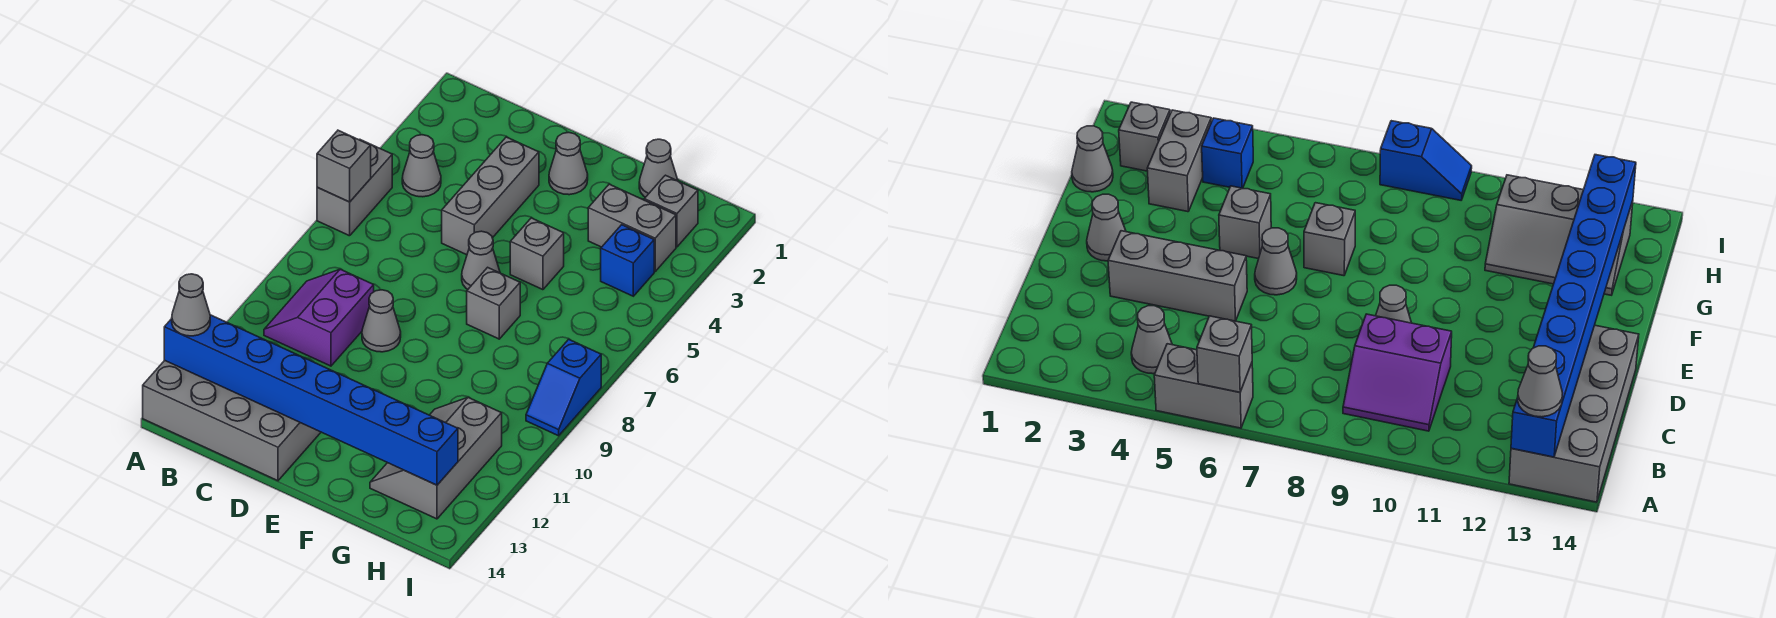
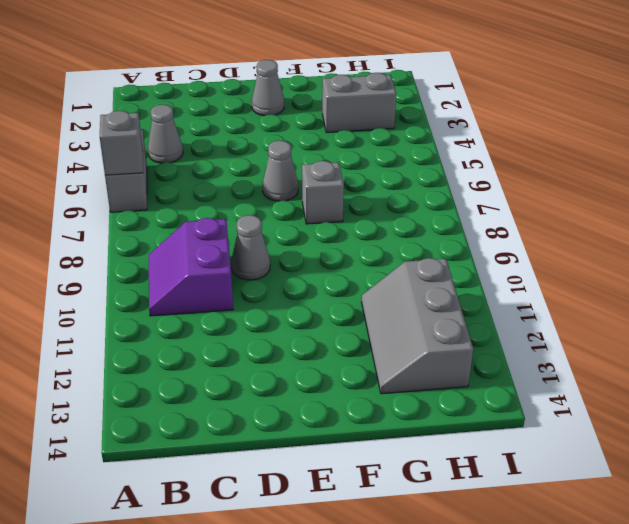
none -> grey brick A13:D14 level 1
none -> grey brick D3:D5 level 1
none -> grey brick F5 level 1

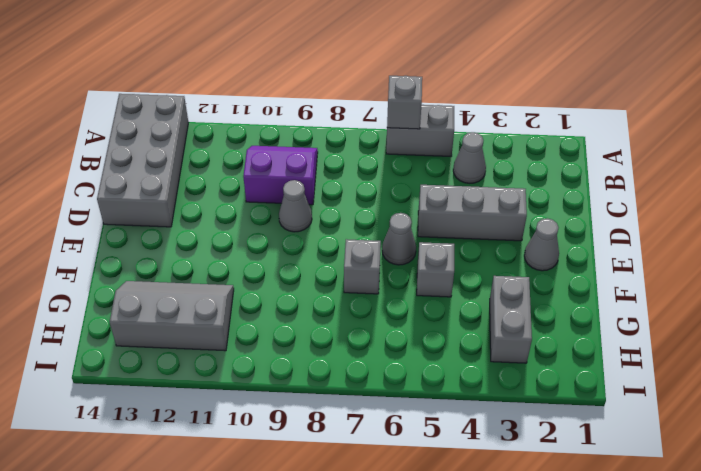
none -> grey cone G1 level 1
none -> grey brick H2 level 1
none -> blue brick H4 level 1

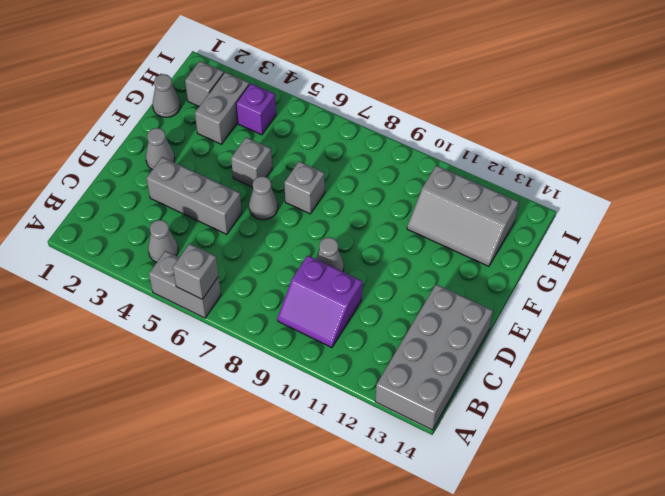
purple brick H4 level 1 -> blue brick H4 level 1
none -> blue slope I8:I9 level 1 top 8
none -> blue brick A13:H13 level 2
none -> grey cone A13 level 3

